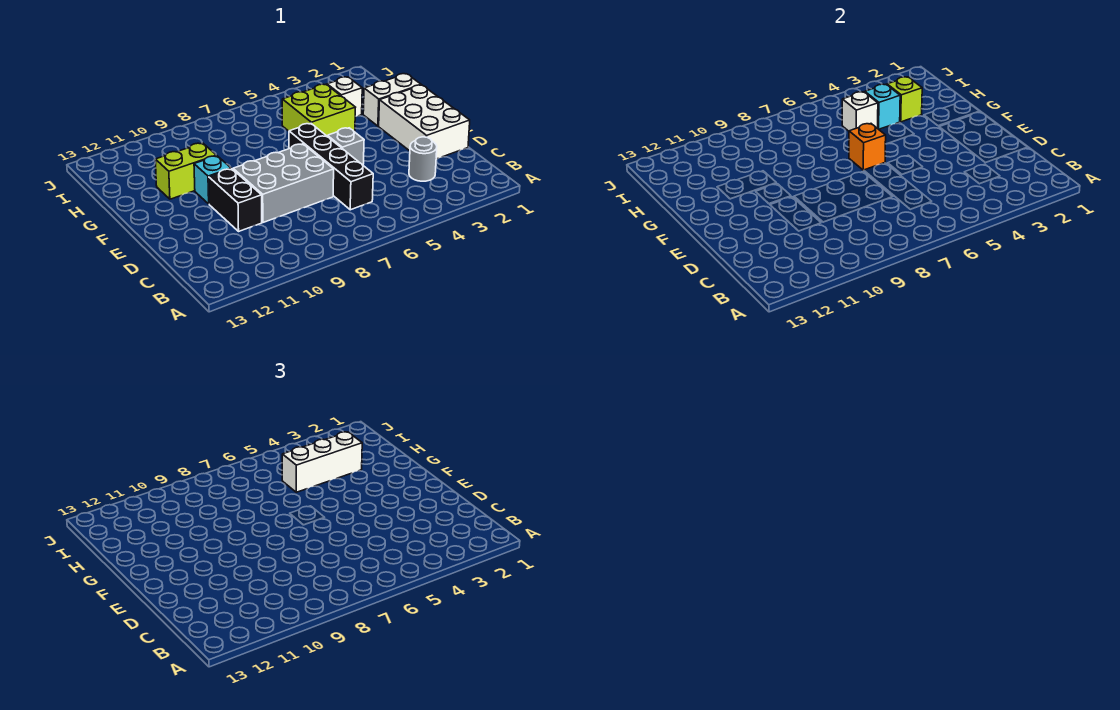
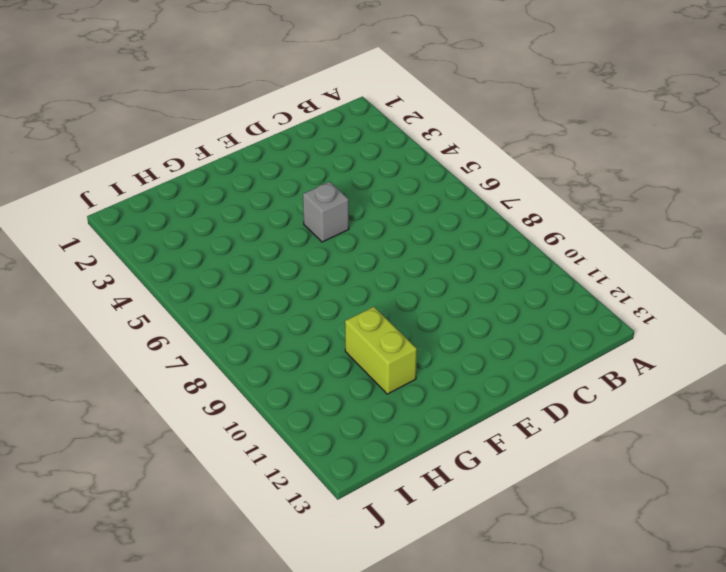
none -> grey round brick C3 level 1
none -> black brick C6:F6 level 1
none -> white brick D1:F2 level 1

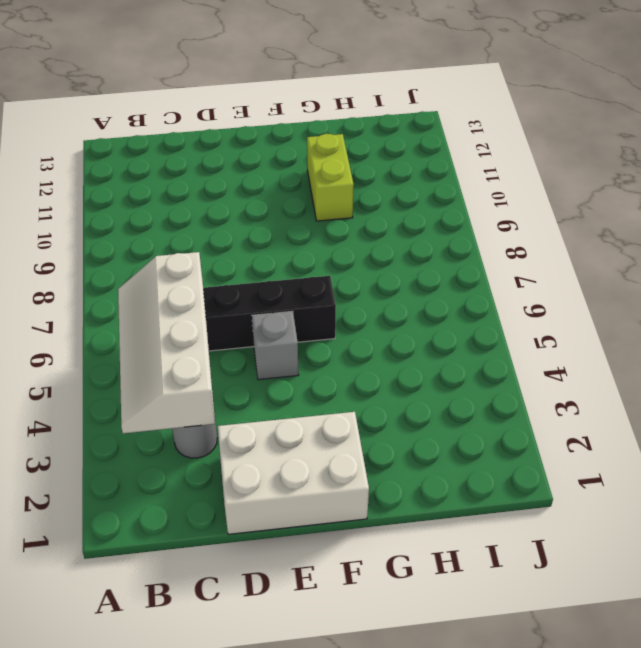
white slope B3:C6 level 2 top C -> none
none -> grey brick D7:E9 level 1
none -> black brick D10:E10 level 1
none -> cyan brick F10 level 1

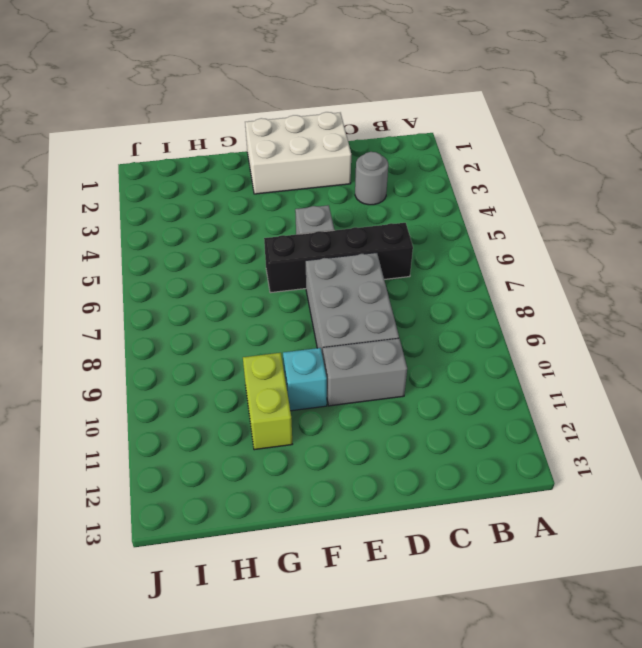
grey brick D10:E10 level 1 -> black brick D10:E10 level 1
none -> white brick G1:G2 level 1
none -> lime brick G4:H5 level 1
none -> white brick H3 level 1

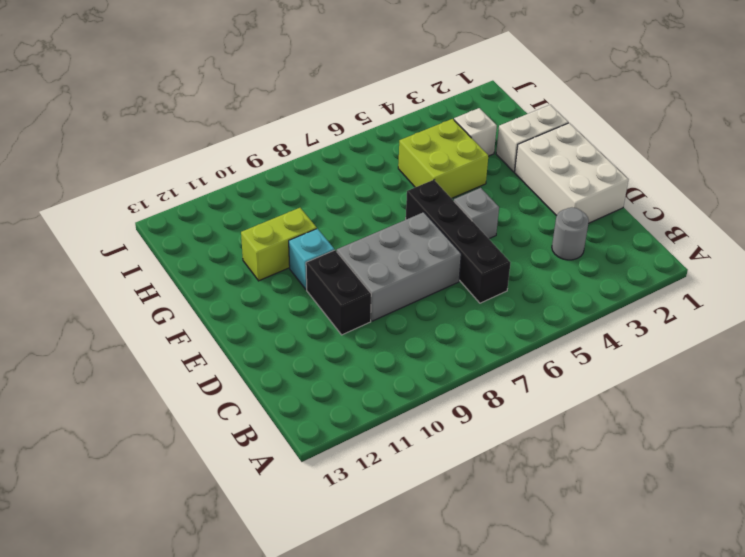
none -> orange brick F6 level 2
none -> lime brick H3 level 2
none -> cyan brick H4 level 2

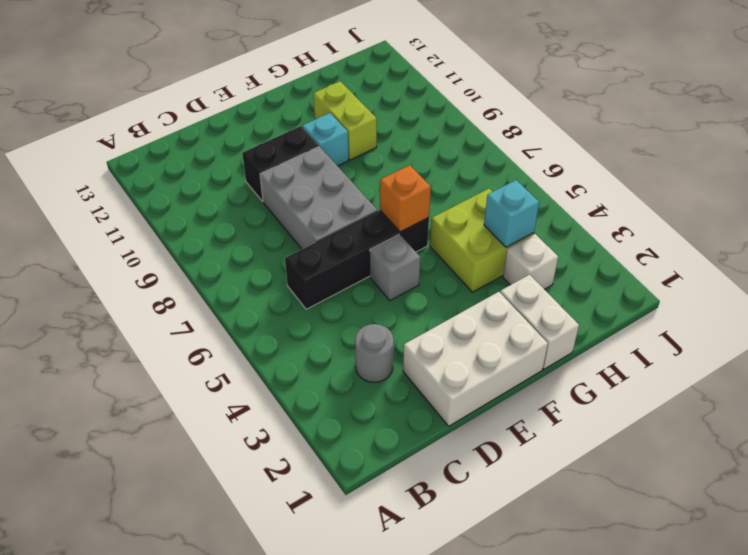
none -> lime brick H3 level 2
none -> white brick H5 level 2
none -> white brick H3:H5 level 3

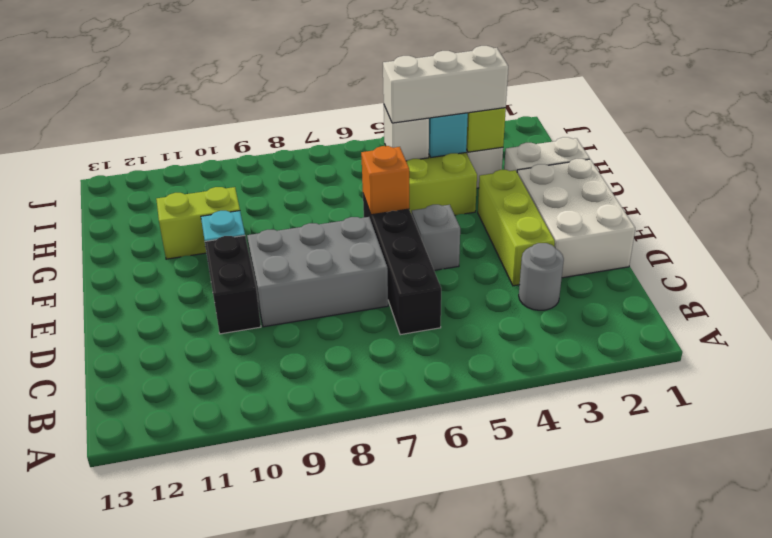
lime brick D3:F3 level 1 -> none

